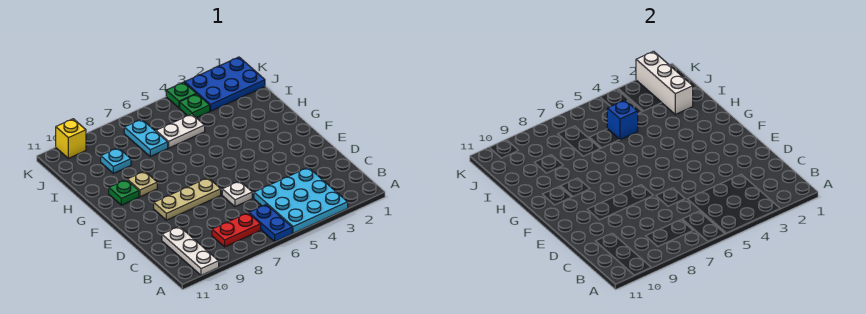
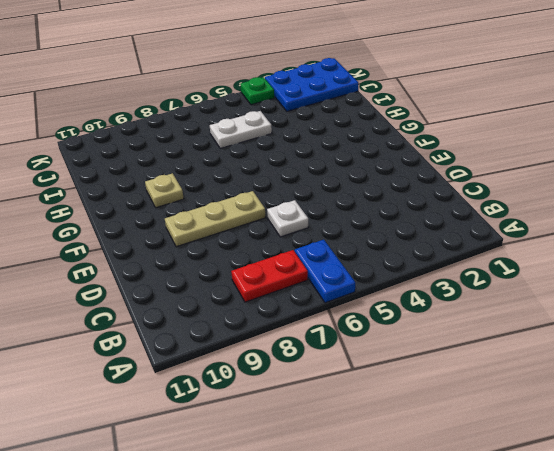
none -> cyan plate A3:C5 level 1
none -> white plate A10:C10 level 1
none -> green plate G10 level 1

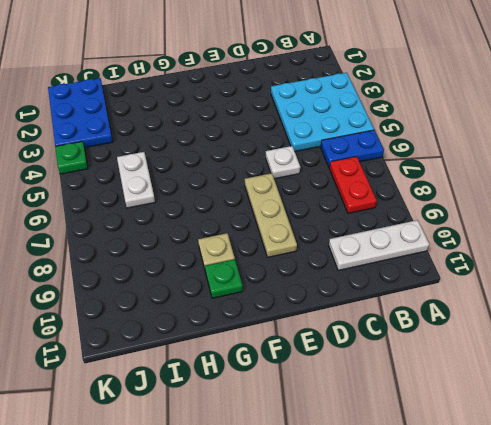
none -> cyan plate I7:J7 level 1
none -> cyan plate I9 level 1
none -> green plate J4 level 1

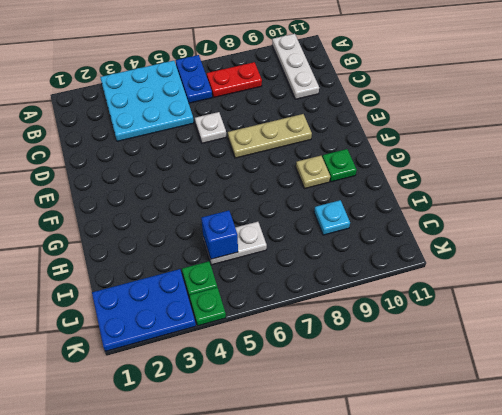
none -> cyan plate I7:J7 level 1
none -> yellow brick K10 level 1
none -> white brick I2:K2 level 2

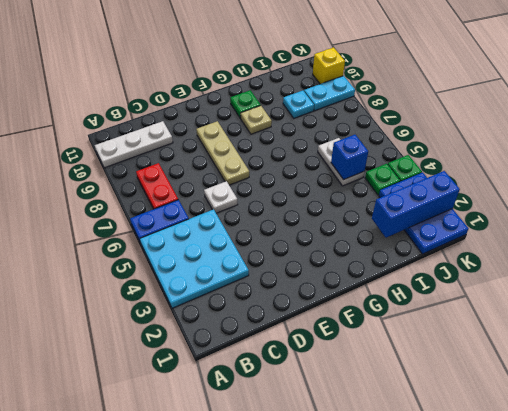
blue brick I2:K2 level 2 -> white brick I2:K2 level 2
cyan plate J9:K9 level 1 -> cyan plate I7:J7 level 1

